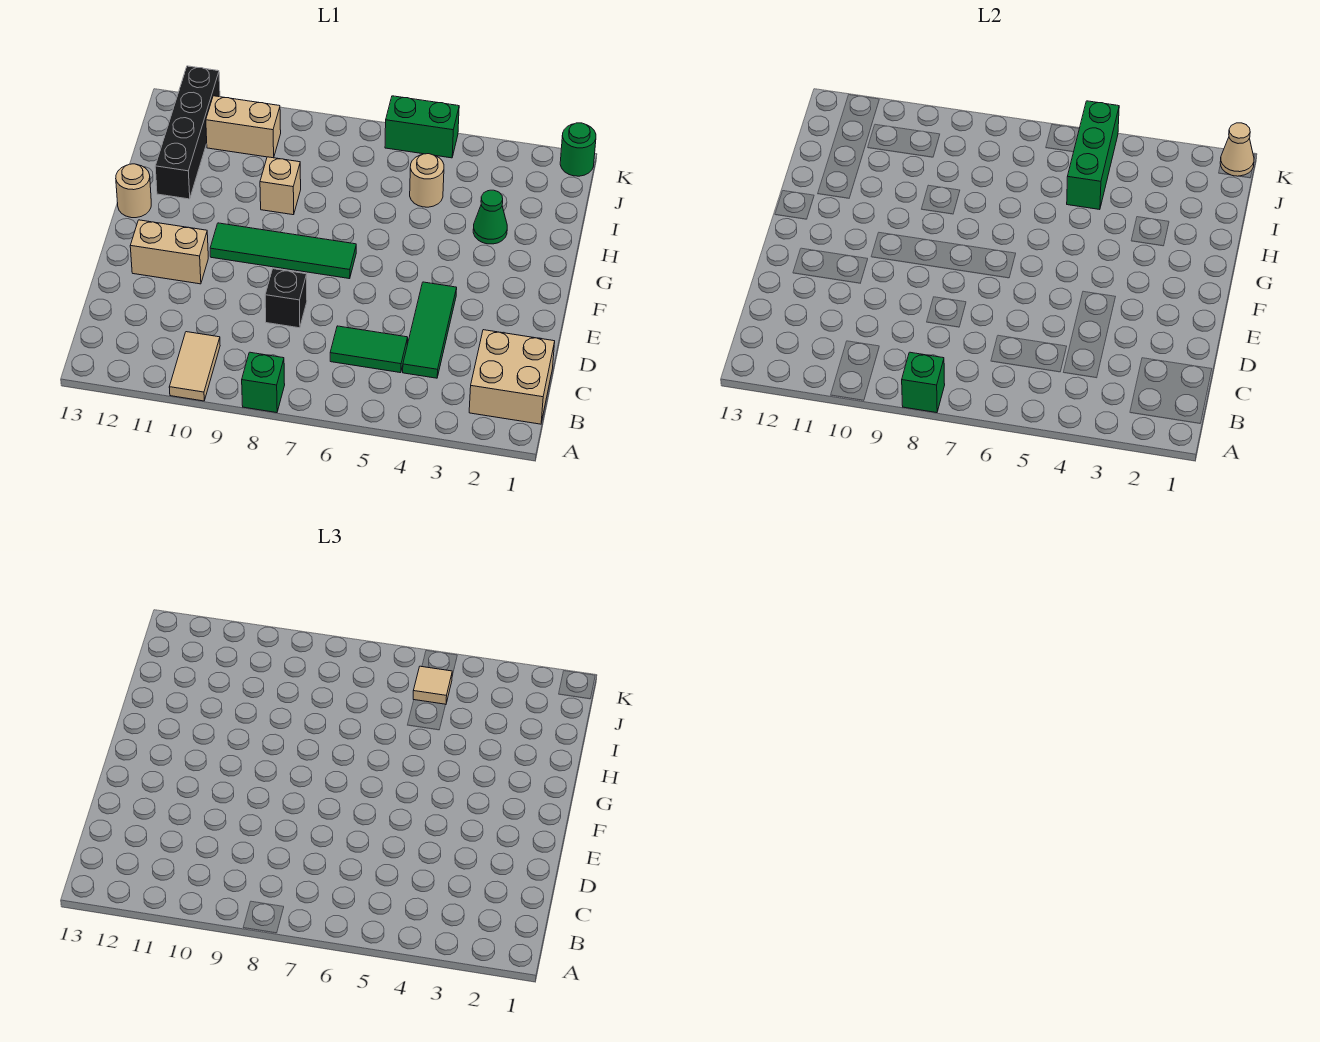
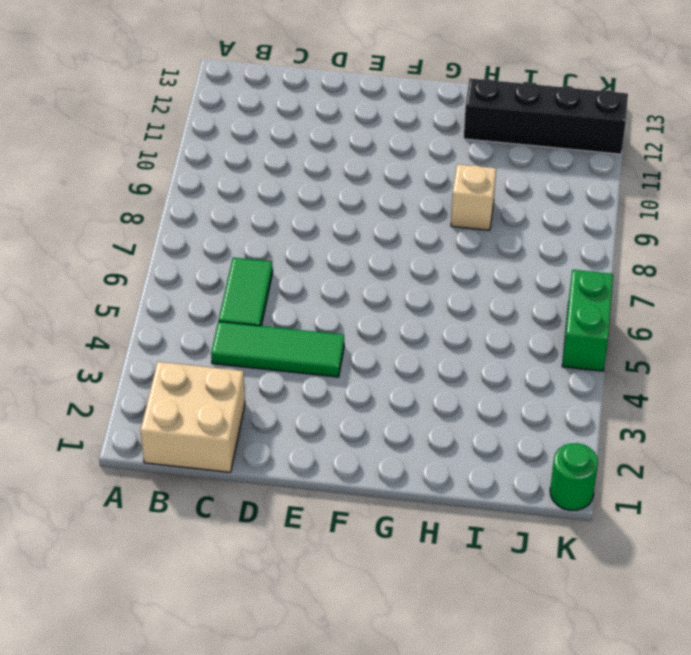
none -> green brick A8 level 1
none -> tan tile A10:B10 level 1
none -> black brick D8 level 1

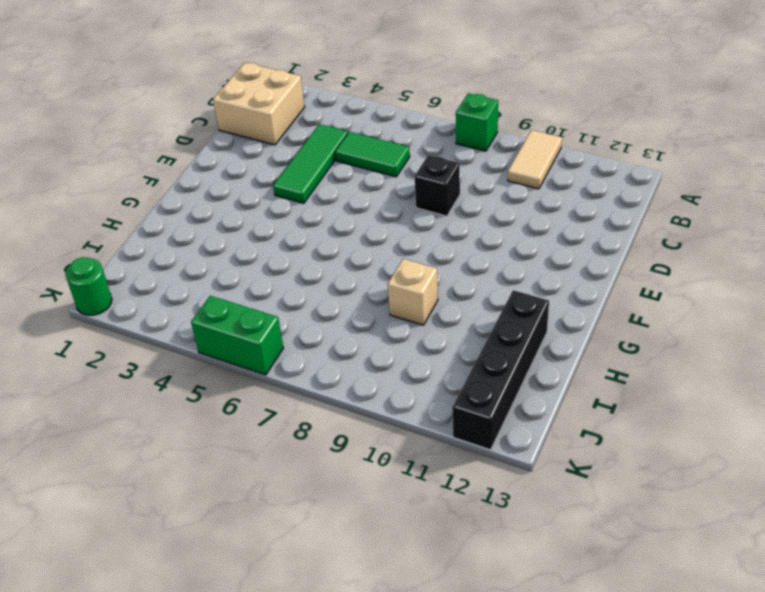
none -> tan brick E11:E12 level 1
none -> green tile F7:F10 level 1
none -> tan round brick G13 level 1

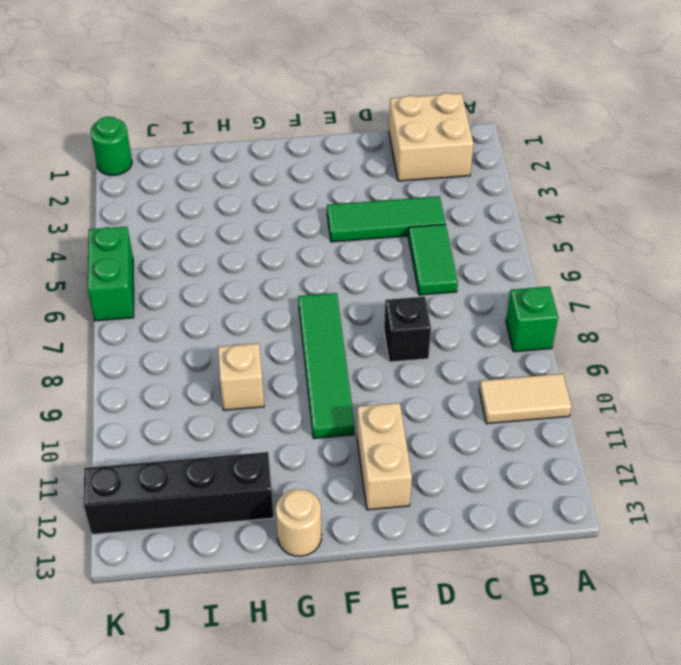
none -> green cone H3 level 1
none -> tan round brick I5 level 1
none -> tan brick J10:J11 level 1

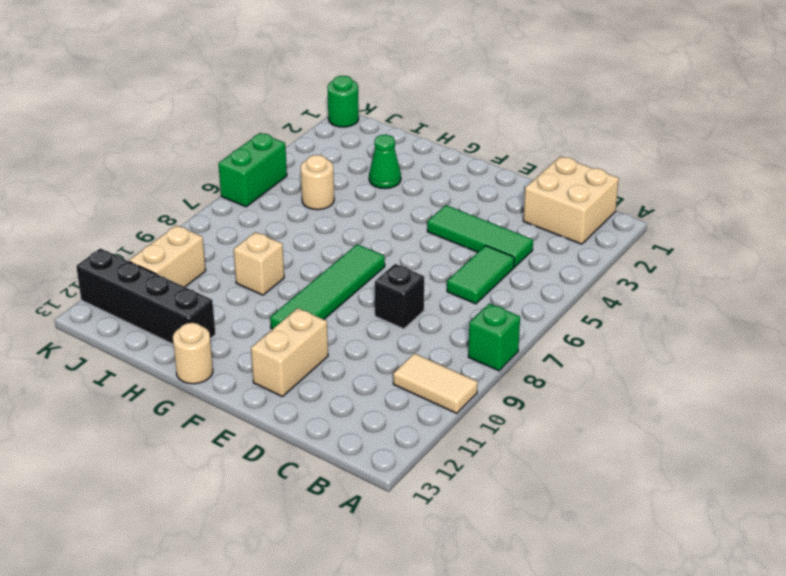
none -> green brick A8 level 2
none -> green brick I5:K5 level 2
none -> tan cone K1 level 2

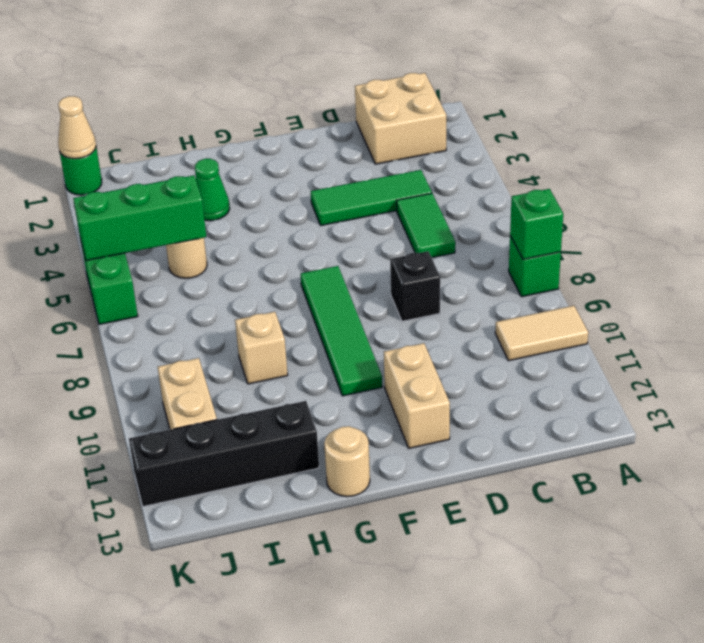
none -> tan tile J5 level 3

